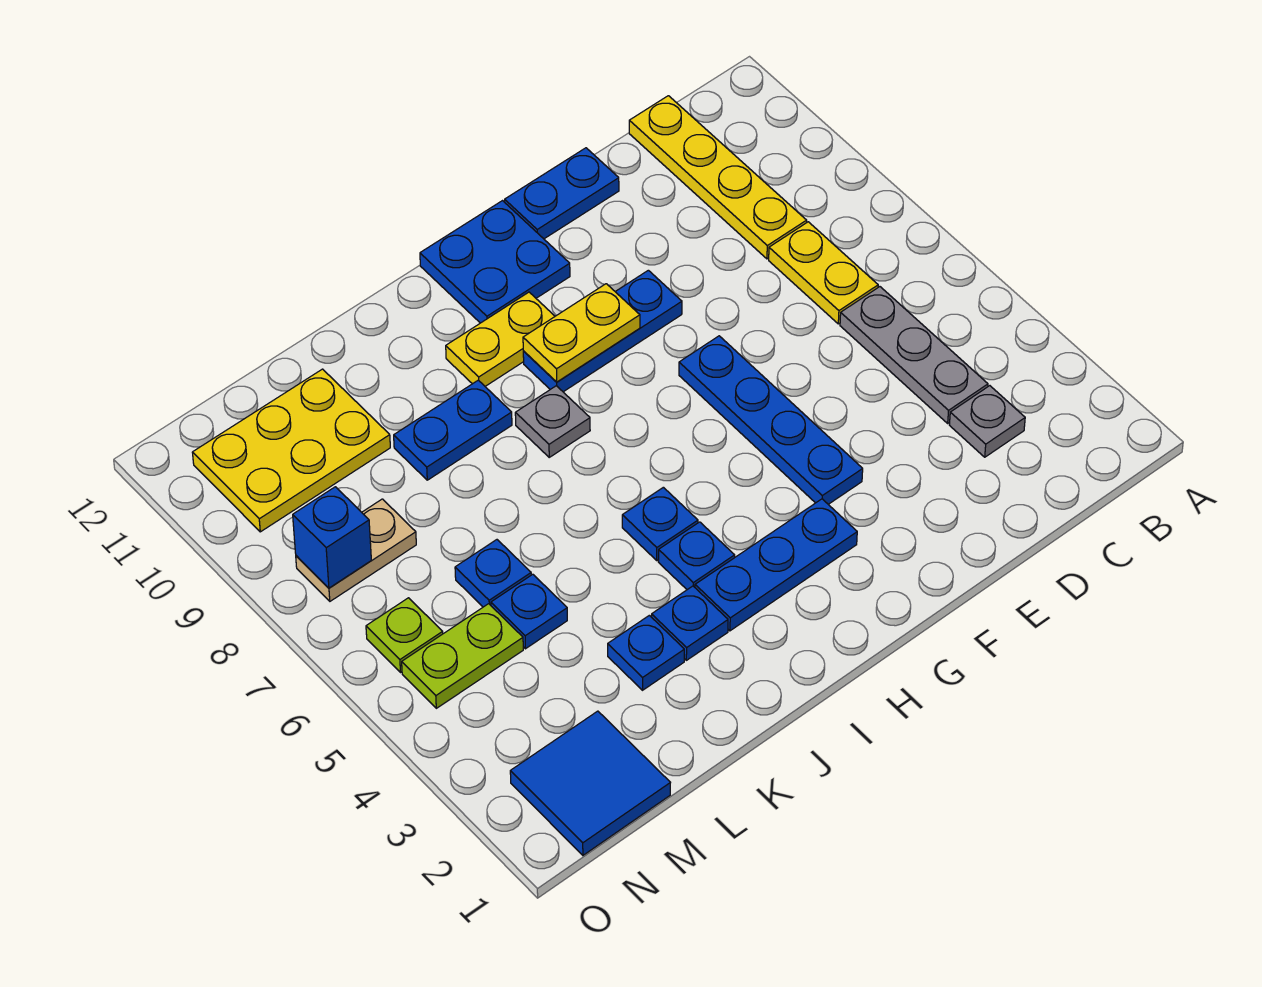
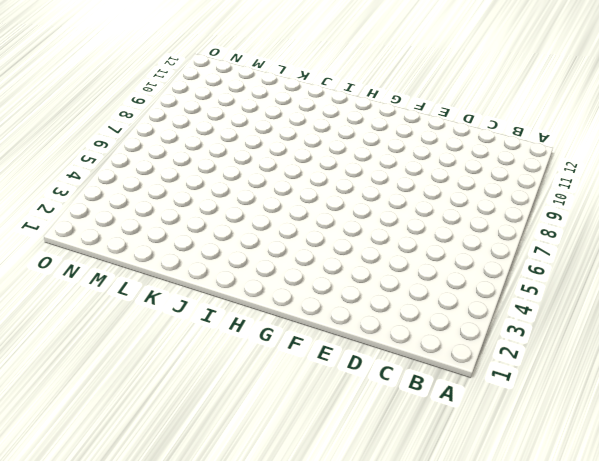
none -> grey plate C3 level 1
none -> grey plate C4:C6 level 1
none -> yellow plate C7:C8 level 1

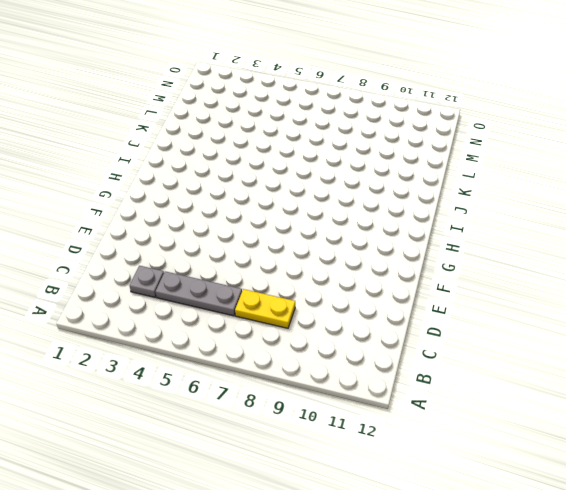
none -> yellow plate C9:C12 level 1
none -> blue plate E12:F12 level 1
none -> blue plate F4:F7 level 1

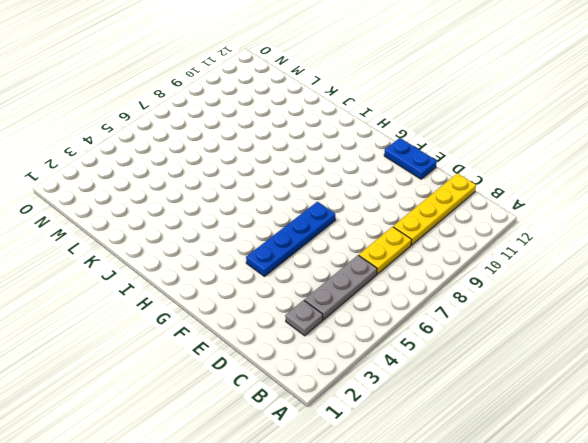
none -> blue plate F9:H9 level 1
none -> blue plate G3:I3 level 1
none -> blue plate G11:H12 level 1

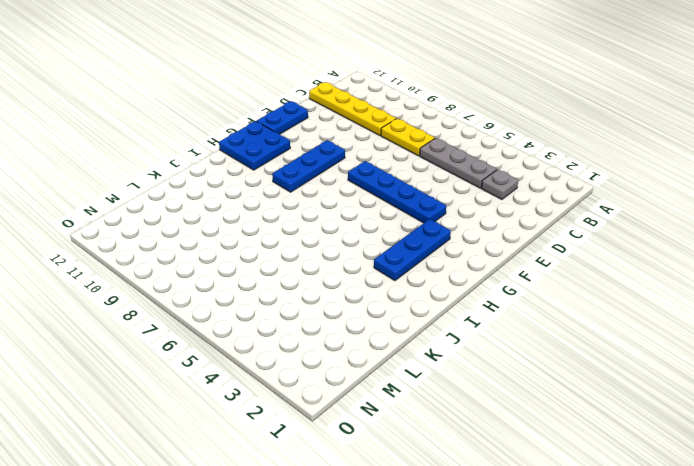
none -> yellow plate H10:I10 level 1
none -> blue plate I4 level 1
none -> blue plate I5 level 1

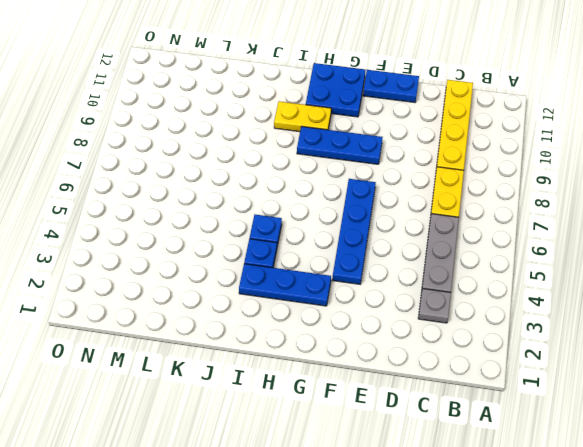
none -> grey plate I8 level 1
none -> blue plate J3 level 1
none -> blue plate J9:K9 level 1

